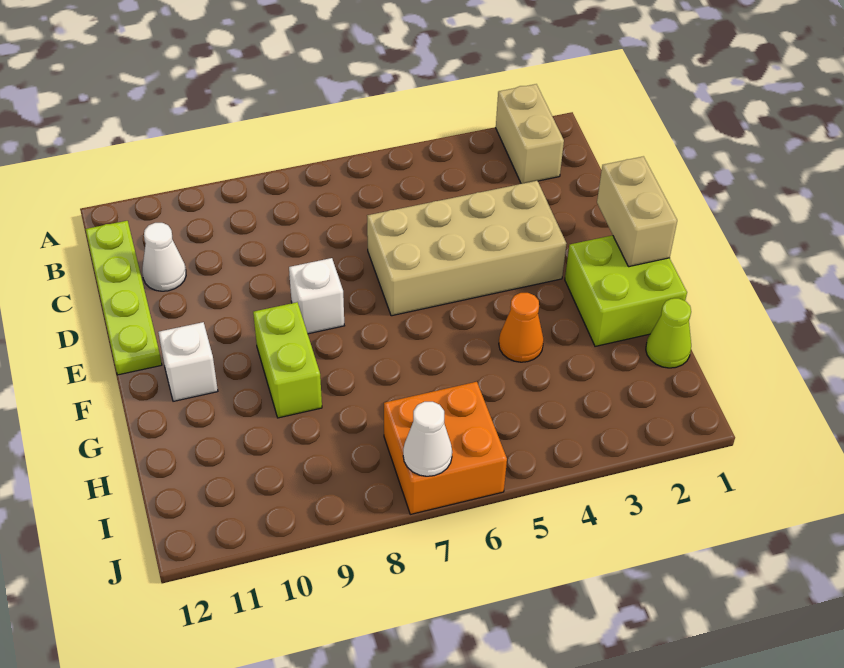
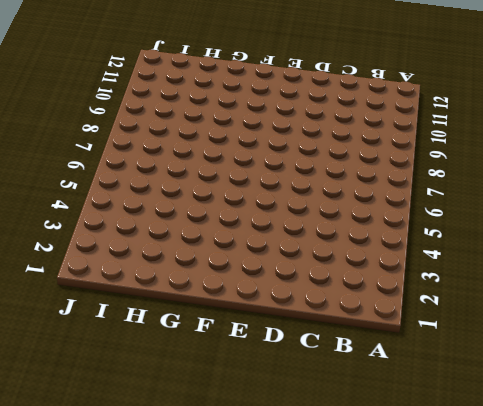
none -> tan brick A2:B2 level 1
none -> lime plate B12:E12 level 1
none -> white cone C11 level 1

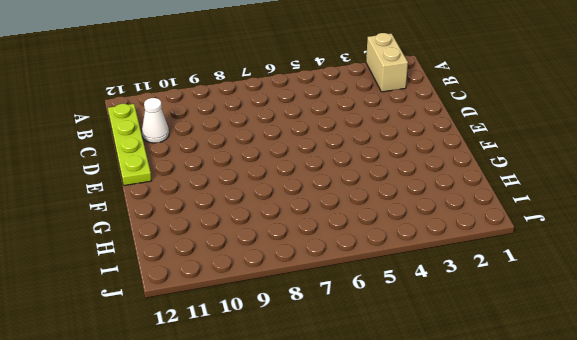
none -> tan brick D3:E6 level 1
none -> white brick E8 level 1
none -> lime brick F1:G2 level 1

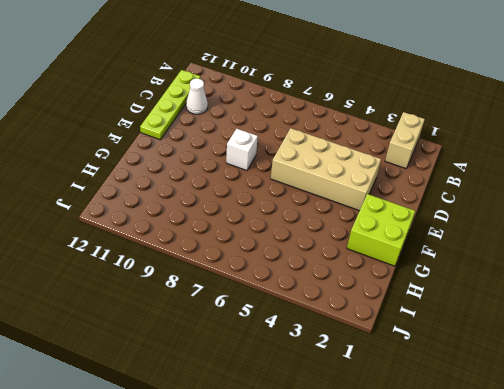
none -> lime brick F9:G9 level 1
none -> white brick F11 level 1
none -> orange cone G4 level 1

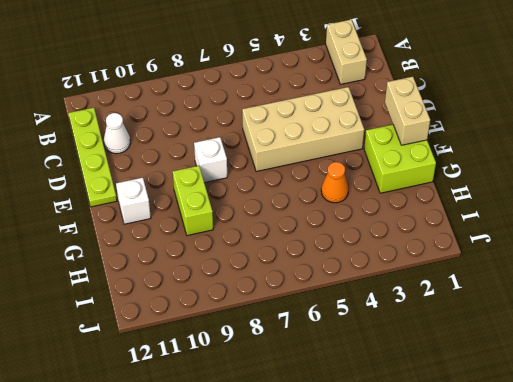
none -> lime cone H1 level 1
none -> orange brick I6:J7 level 1
none -> white cone J7 level 2

